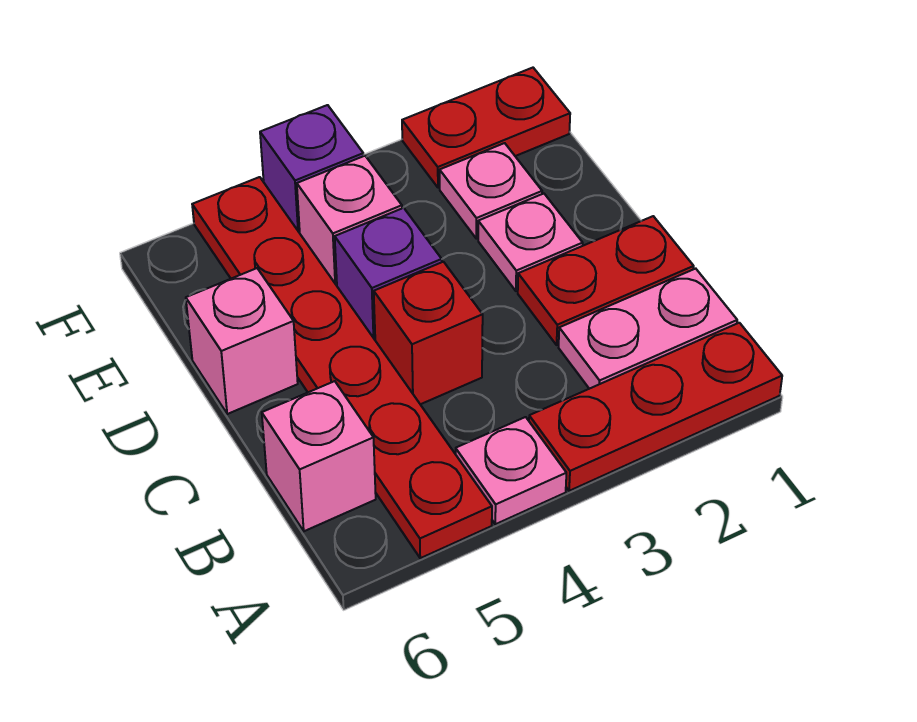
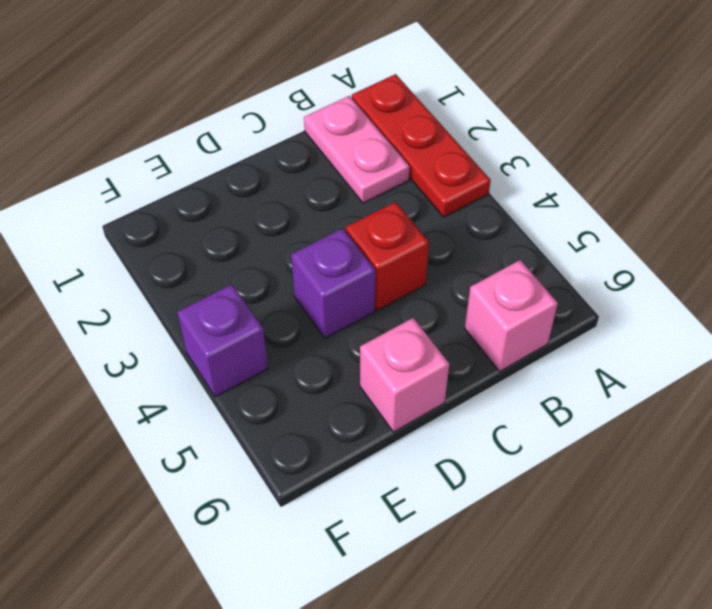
none -> pink plate A4 level 1
none -> red plate A5:F5 level 1
none -> red plate C1:C2 level 1

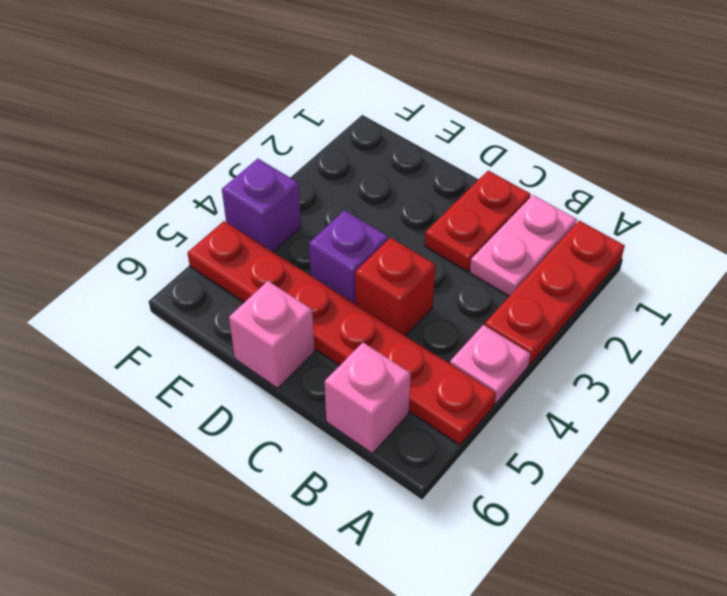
none -> pink plate D2 level 1
none -> pink plate E2 level 1
none -> pink brick E4 level 1

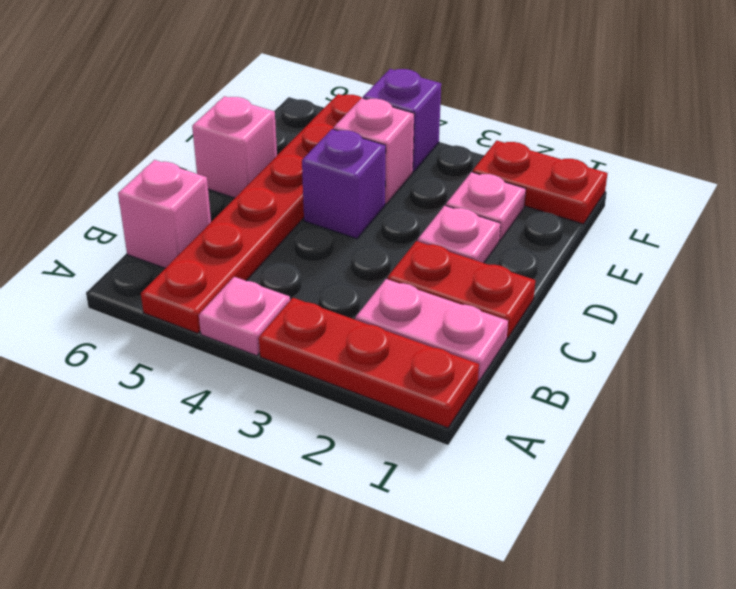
none -> red brick C4 level 1

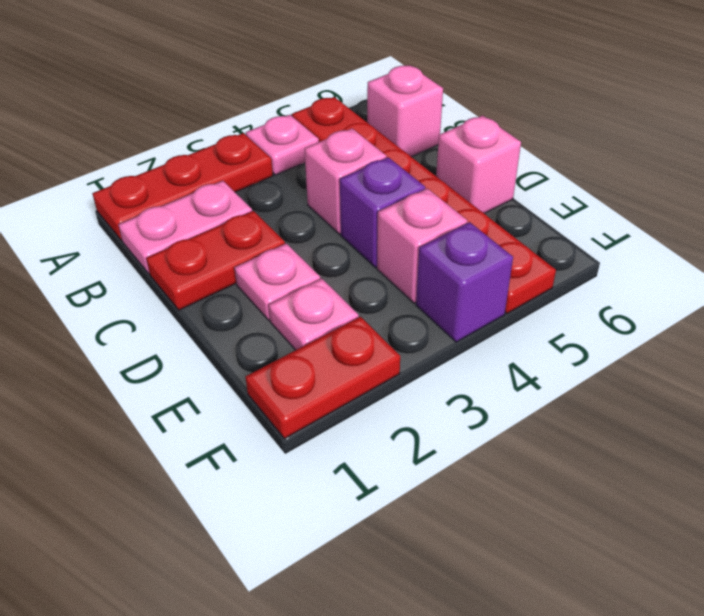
pink brick C4 level 1 -> red brick C4 level 1

